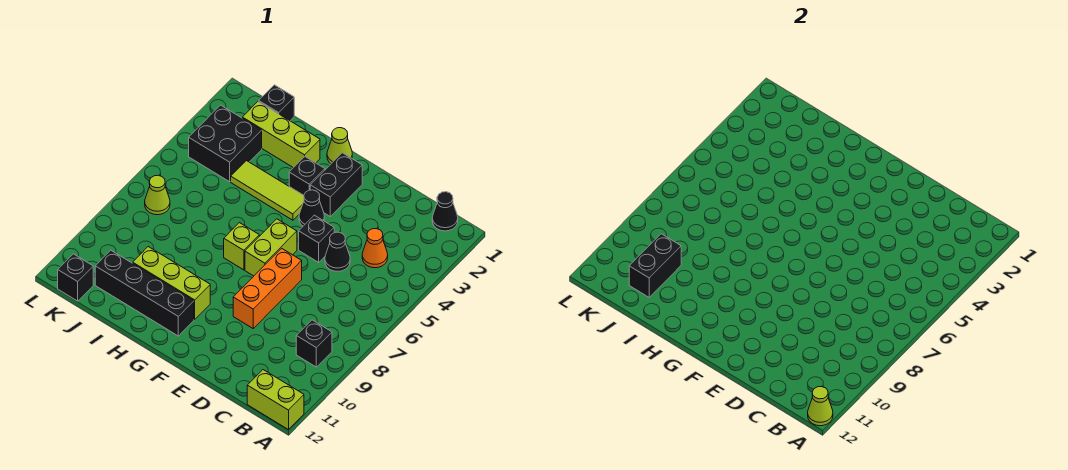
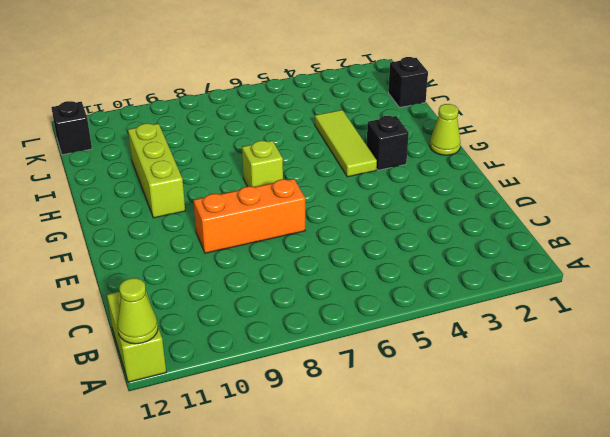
none -> black cone B1 level 1
none -> black brick B9 level 1
none -> orange cone C4 level 1

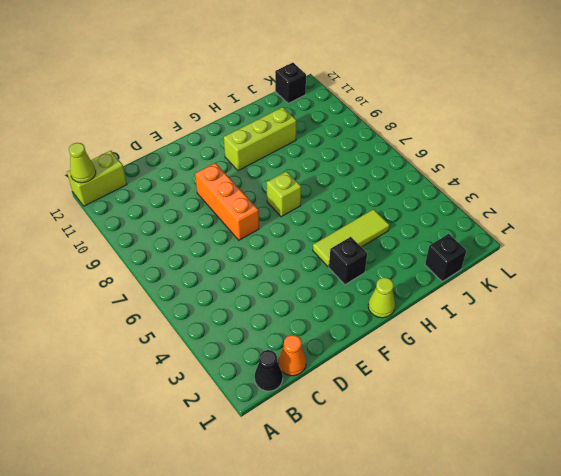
orange cone C1 level 1 -> orange cone C4 level 1
none -> black brick B9 level 1
none -> black cone D5 level 1
none -> black brick E5 level 1

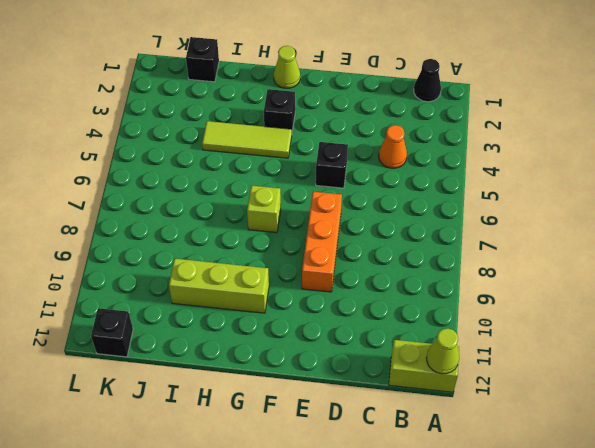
none -> black brick B9 level 1
none -> black cone D5 level 1
none -> black brick F2:F3 level 1

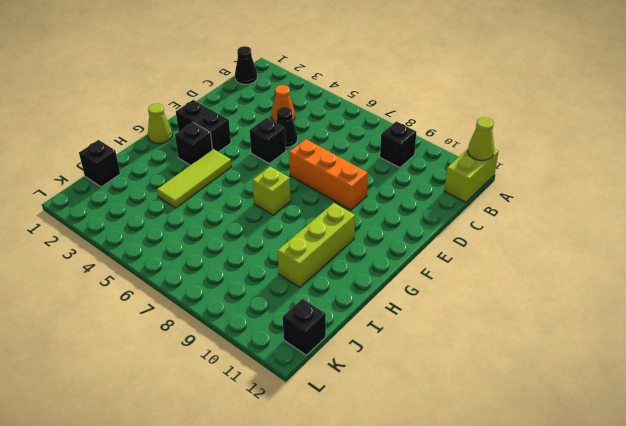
none -> black cone F4 level 1
none -> lime brick F6:F7 level 1
none -> black brick G11:J11 level 1

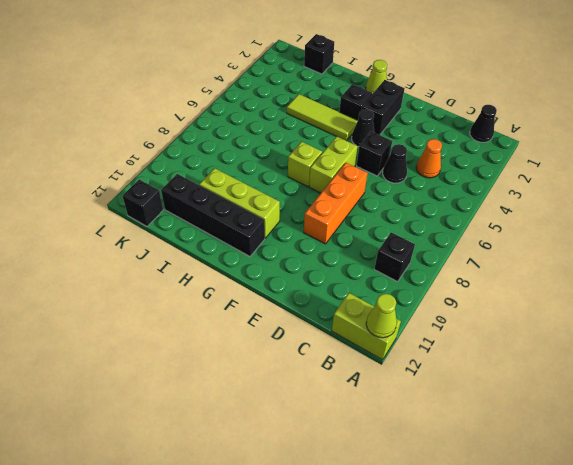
none -> lime brick H2:J2 level 1
none -> black brick J3:K4 level 1
none -> lime cone K7 level 1

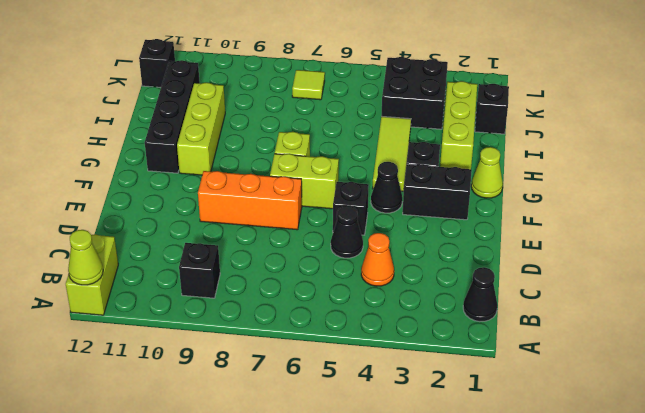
lime tile K7 level 1 -> lime cone K7 level 1
none -> black brick J10:J11 level 2

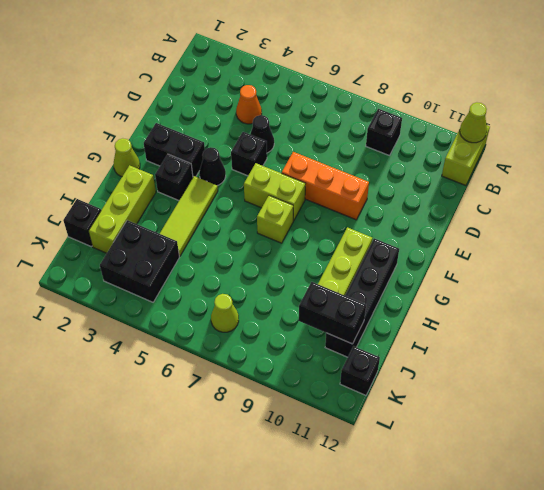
none -> black cone B1 level 1

